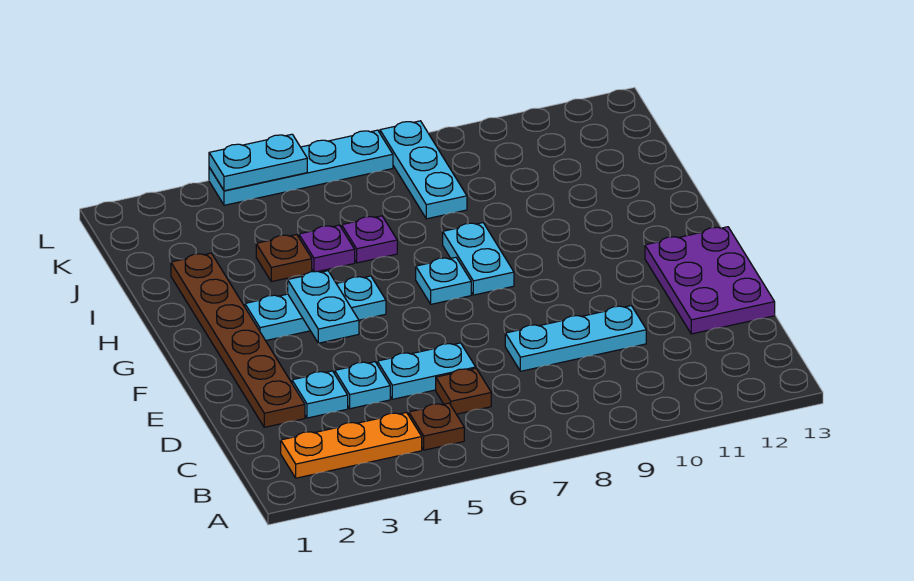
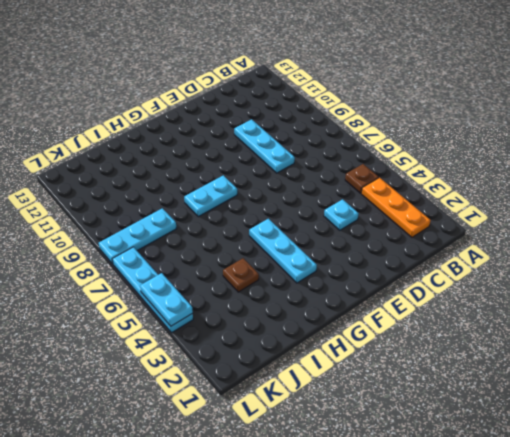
none -> brown plate C6 level 1
none -> brown plate D2:I2 level 1
none -> cyan plate D3 level 1

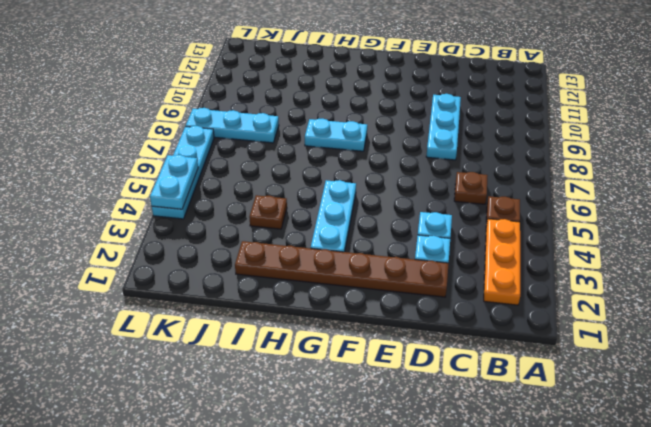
none -> cyan plate D5:D6 level 1
none -> purple plate D12:F13 level 1
none -> cyan plate G7 level 1

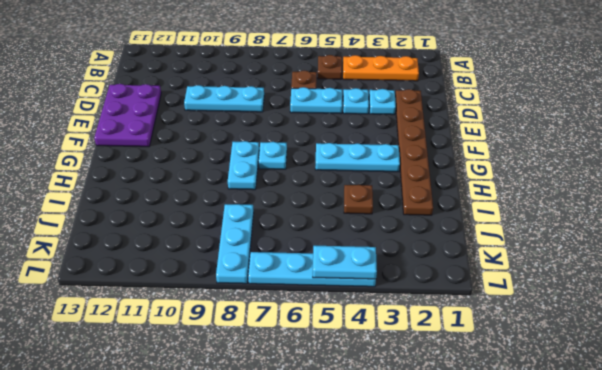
none -> purple plate I5 level 1
none -> purple plate I6 level 1
none -> cyan plate F4:G4 level 2

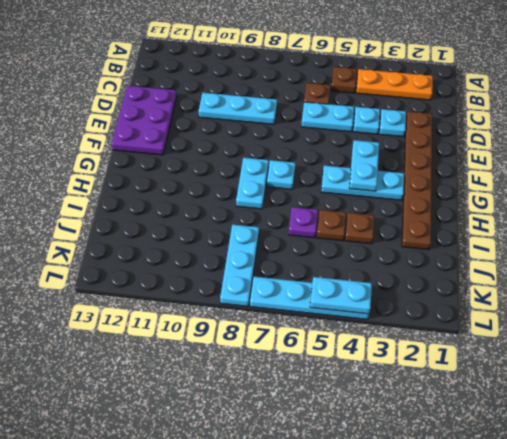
brown plate I5 level 1 -> purple plate I5 level 1

